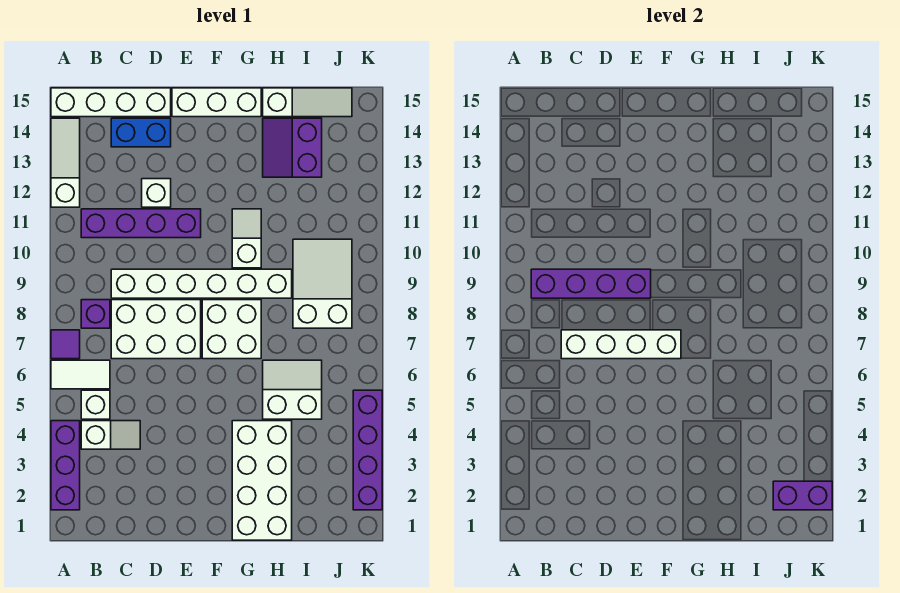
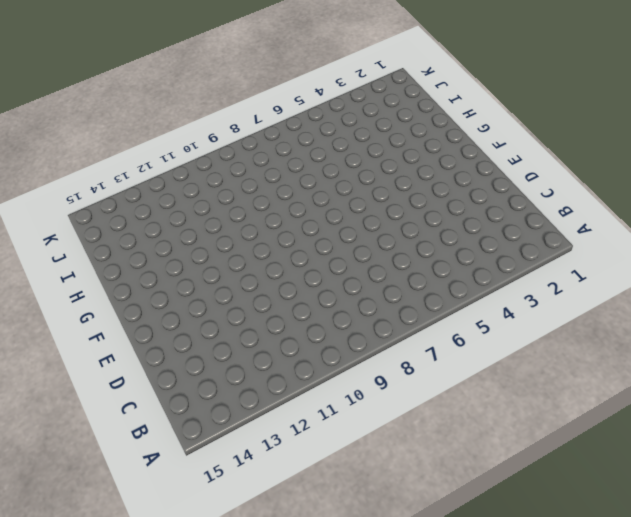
none -> purple brick A2:A4 level 1
none -> white tile A6:B6 level 1
none -> purple tile A7 level 1

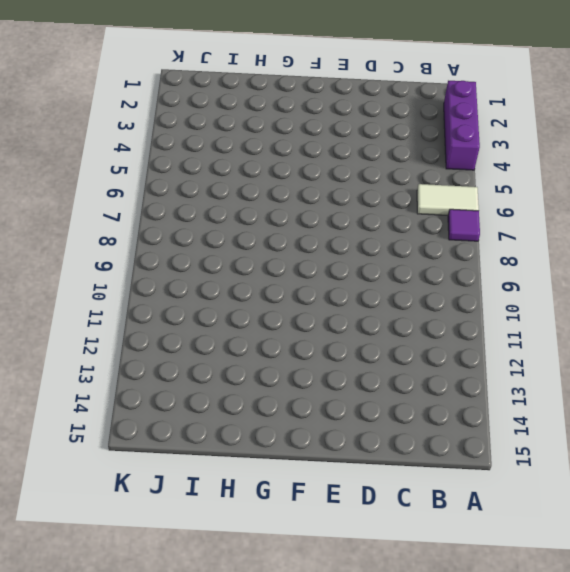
none -> white slope A12:A14 level 1 top 12
none -> white brick A15:D15 level 1
none -> white slope B4:C4 level 1 top B

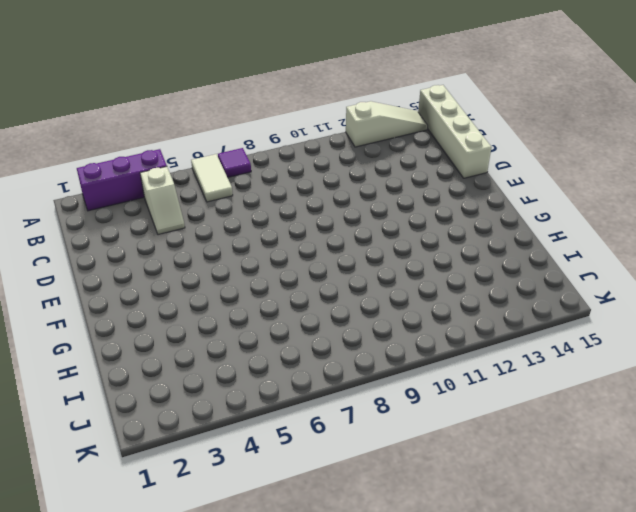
none -> white brick B5 level 1
none -> purple brick B8 level 1
none -> purple brick B11:E11 level 1

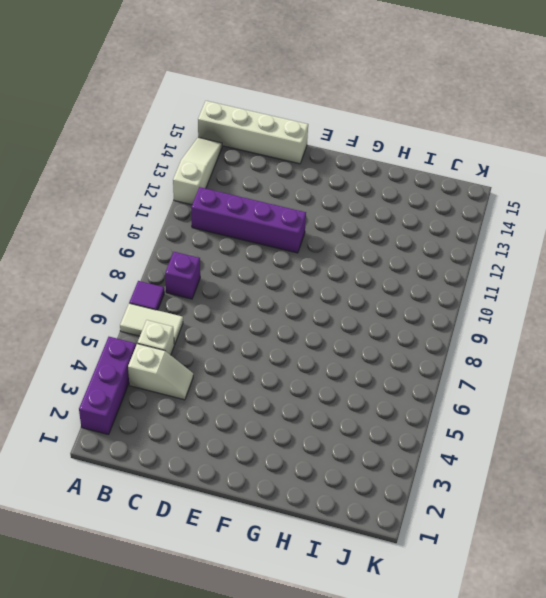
none -> white brick C7:E8 level 1
none -> white brick C9:H9 level 1
none -> blue brick C14:D14 level 1

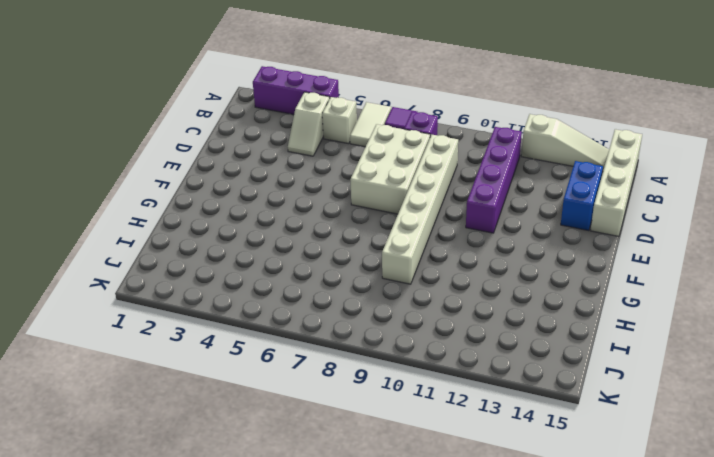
none -> white brick D12 level 1
none -> white brick E15:G15 level 1
none -> white brick F7:G8 level 1

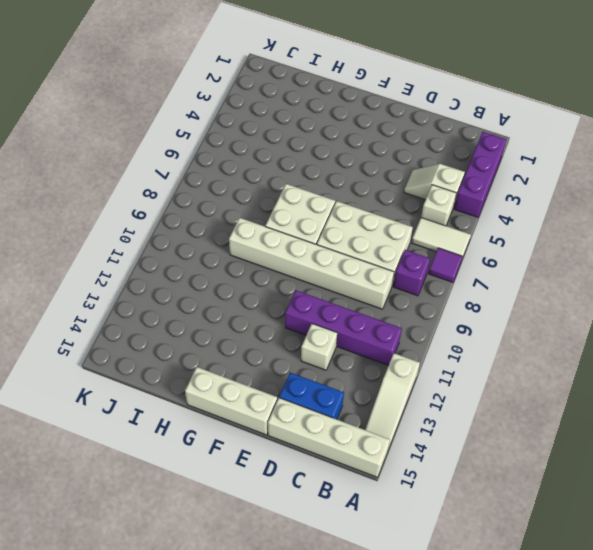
none -> white brick G1:H4 level 1
none -> white slope G10:G11 level 1 top 10
none -> white slope H5:I6 level 1 top 5

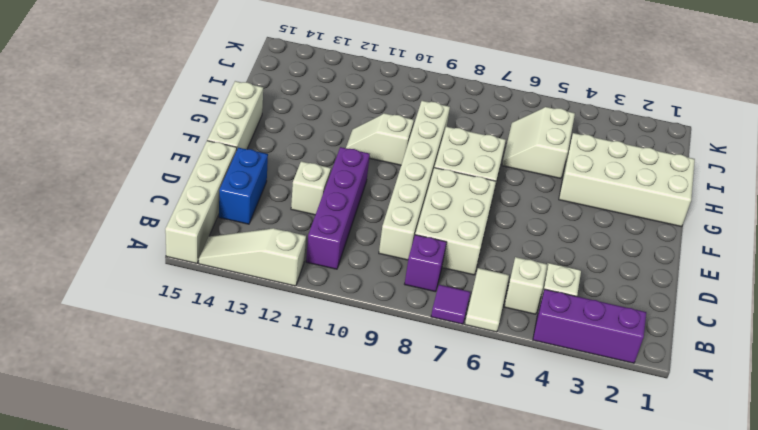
none -> purple slope H13:I14 level 1 top I
none -> white slope H15:J15 level 1 top H
none -> white slope I8:J10 level 1 top 8

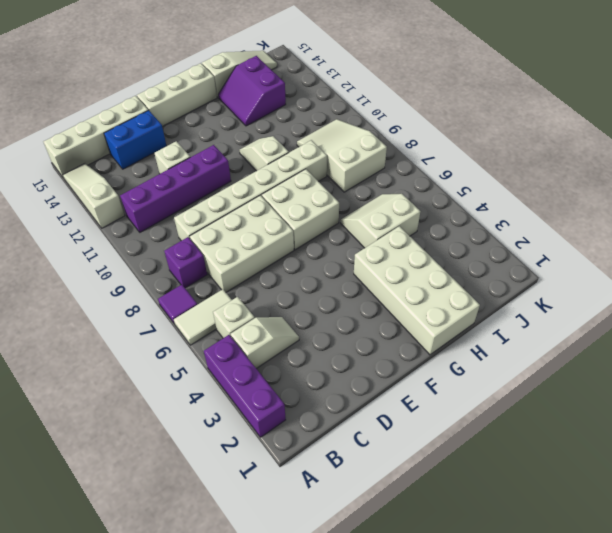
none -> purple brick K2:K5 level 1
none -> purple brick B9:E9 level 2
none -> white brick C7:F7 level 2

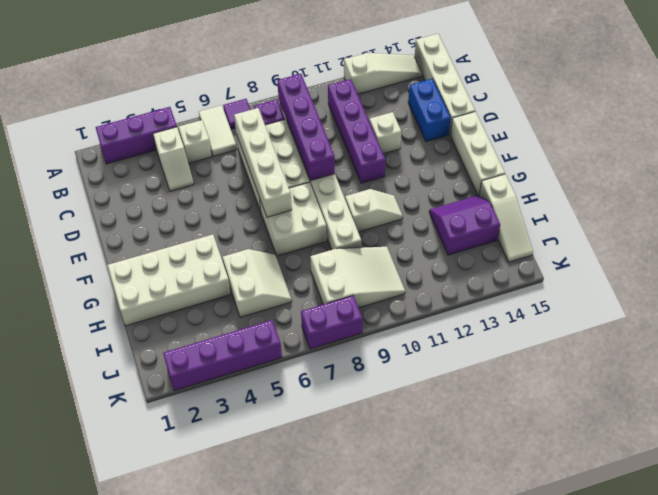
purple brick K7:K8 level 1 -> purple brick J2:K2 level 2

